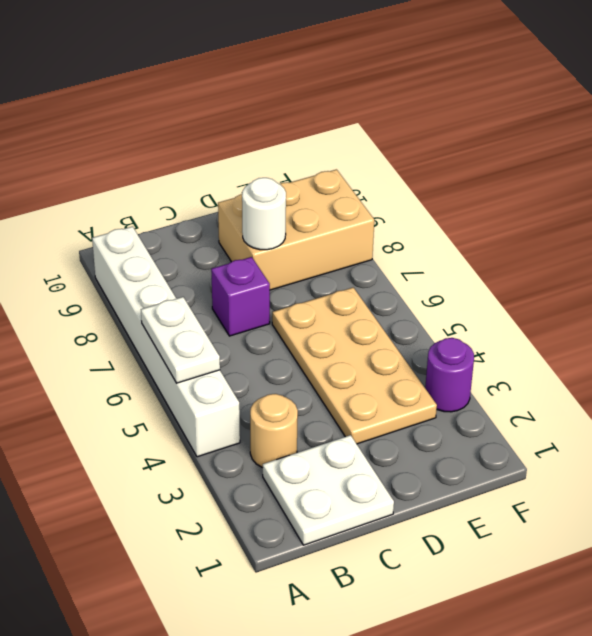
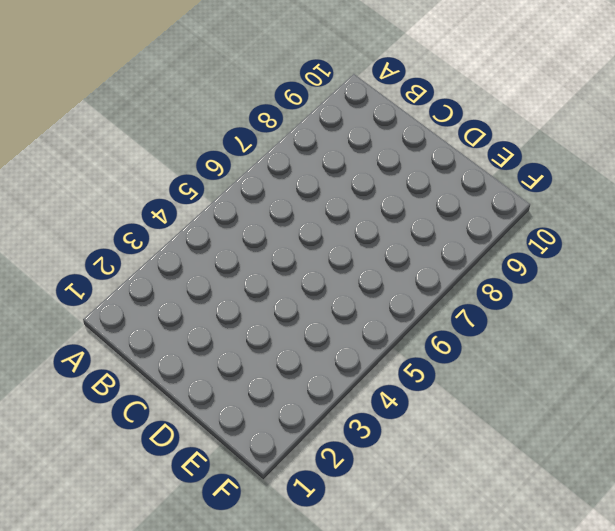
none -> white brick A4:A9 level 1
none -> white plate B1:C2 level 1

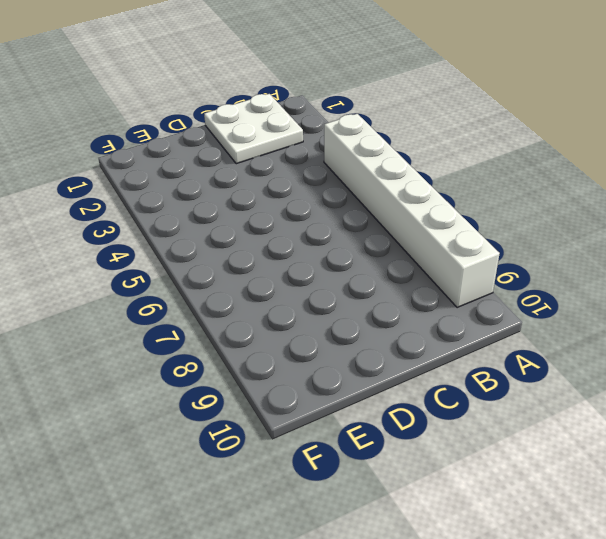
none -> tan round brick B3 level 1
none -> purple brick C7 level 1

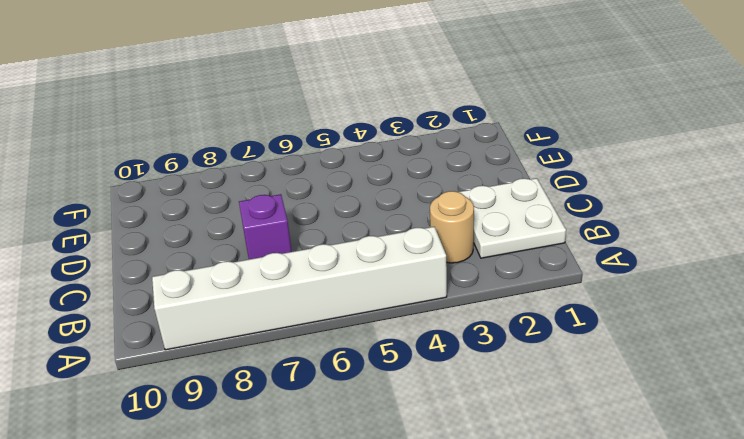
none -> tan plate D3:E6 level 1
none -> tan brick D8:F9 level 1

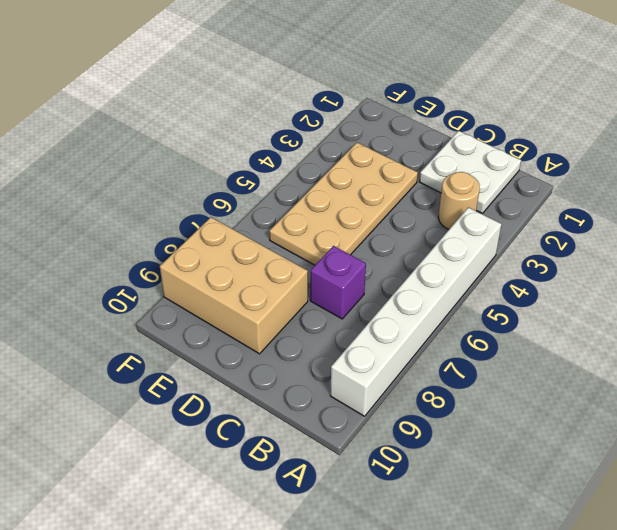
none -> purple round brick F3 level 1
none -> white plate A5:A6 level 2

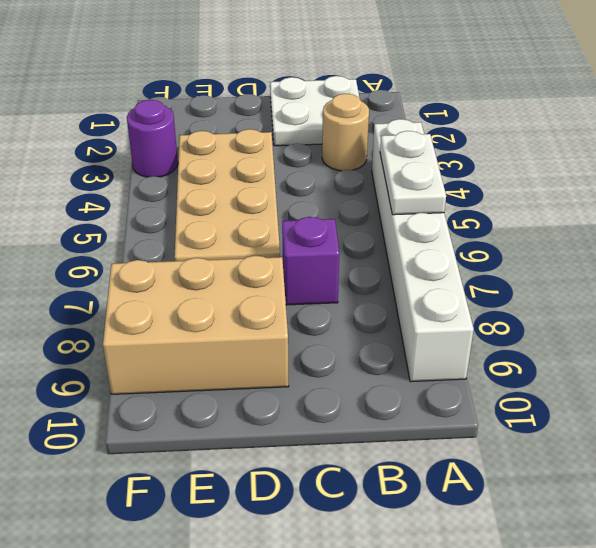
none -> white round brick D8 level 2

